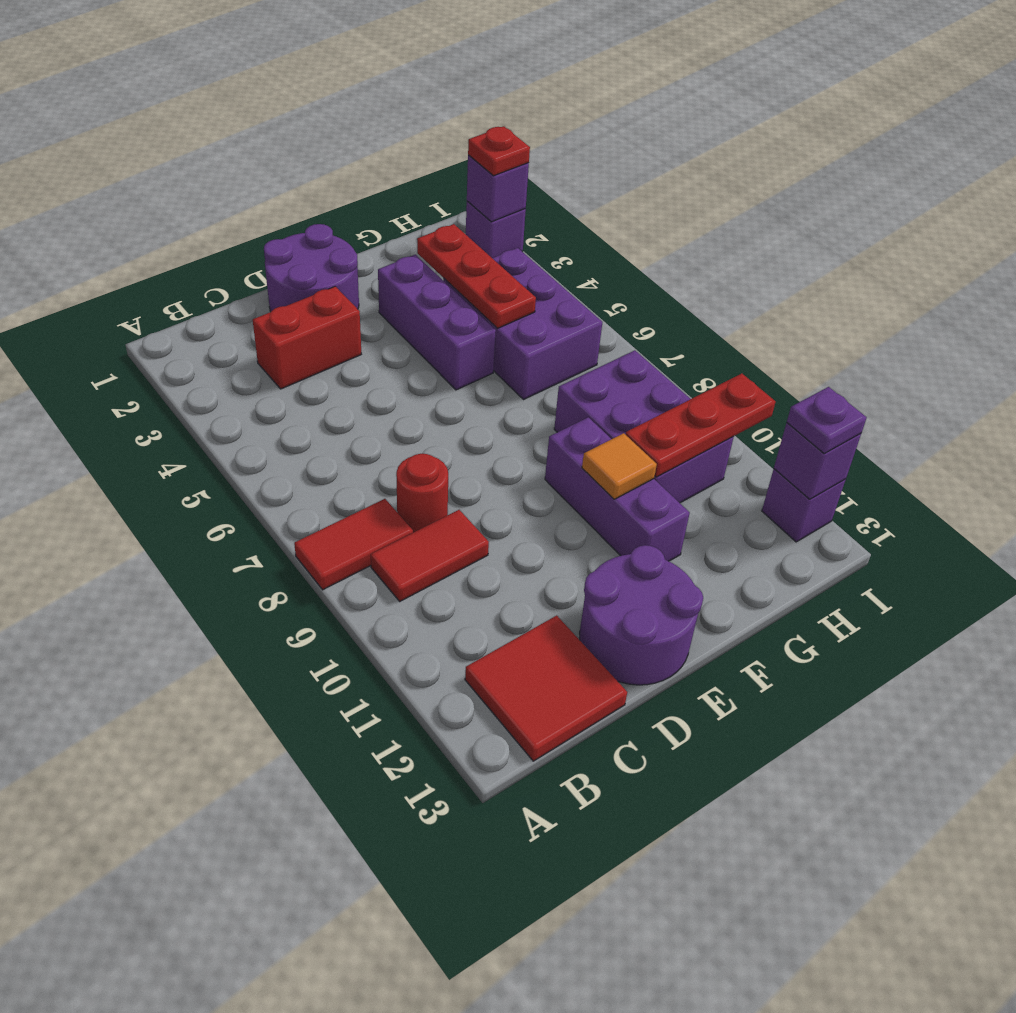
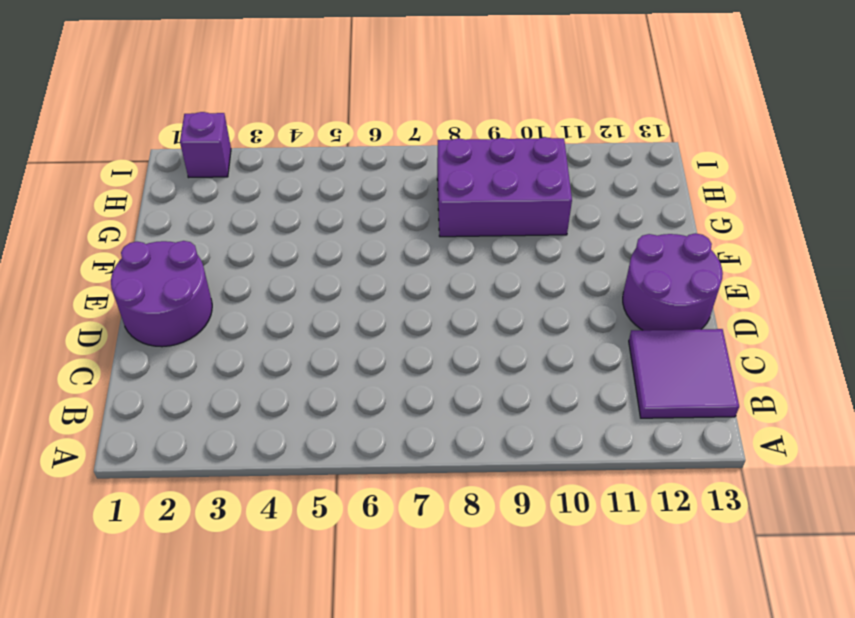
purple tile B12:C13 level 1 -> red tile B12:C13 level 1
none -> red tile A8:B8 level 1
none -> red tile B9:C9 level 1
none -> red brick C3:D3 level 1

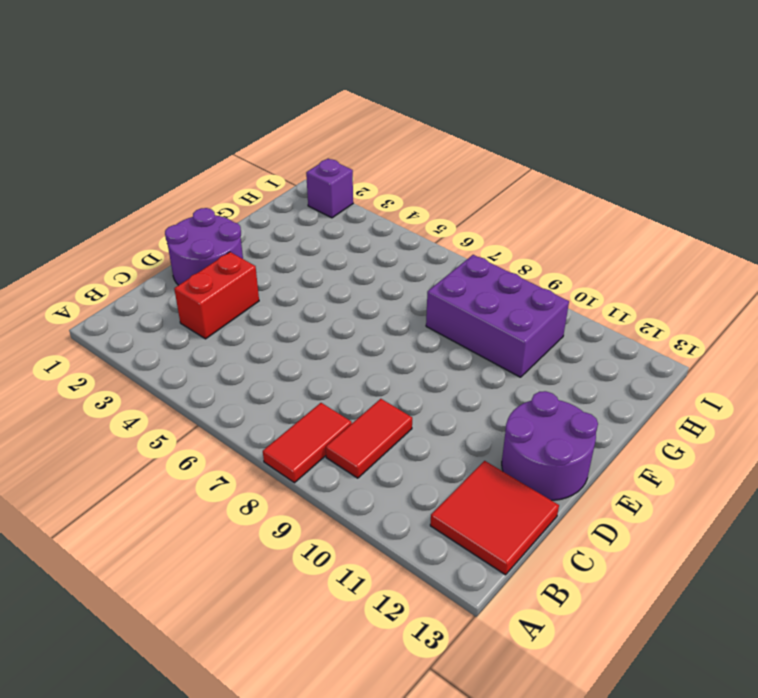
none -> red round brick C8 level 1
none -> purple brick F3:F5 level 1
none -> purple brick F9:F11 level 1

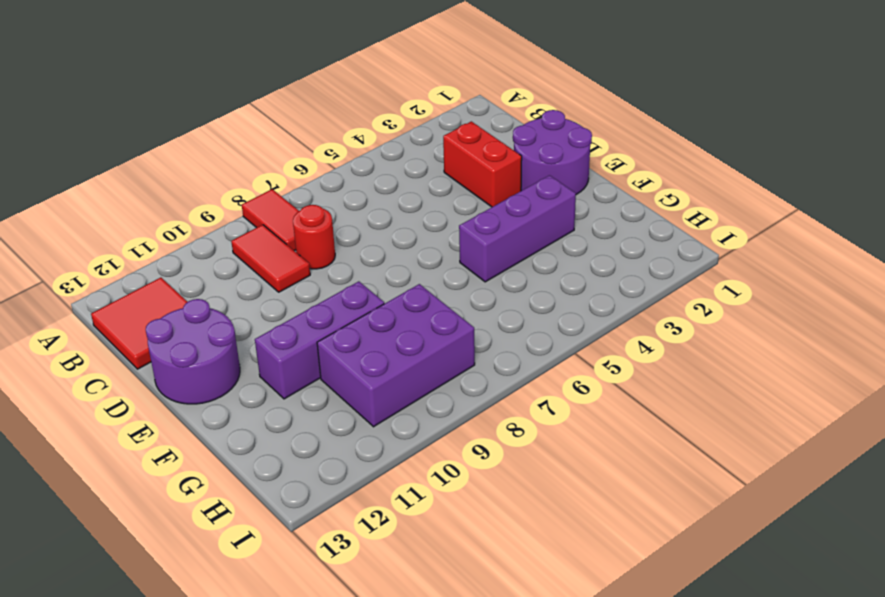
none -> purple brick G4:H6 level 1
none -> purple brick I2 level 1
none -> purple brick I12 level 1

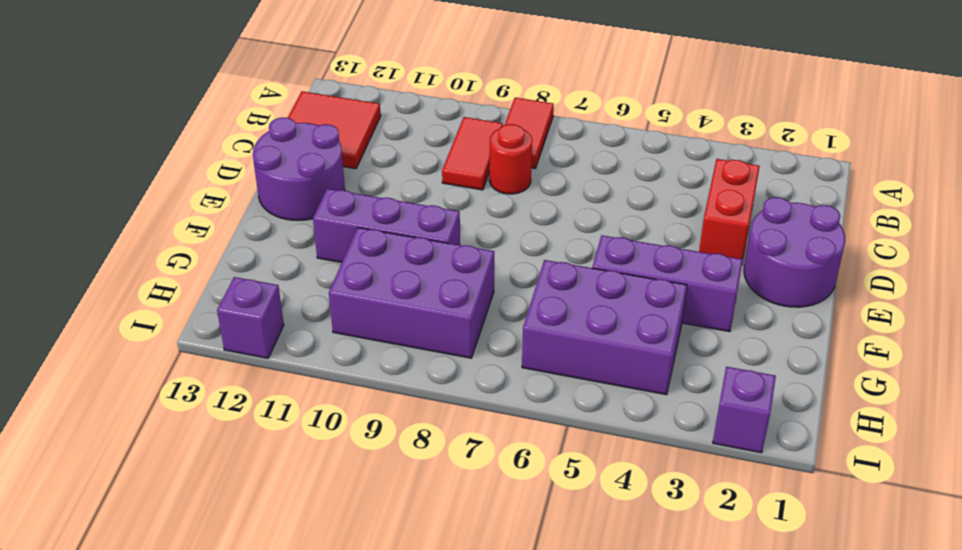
none -> orange tile F10 level 2
none -> red plate G3:G5 level 2
none -> red plate G10:I10 level 2

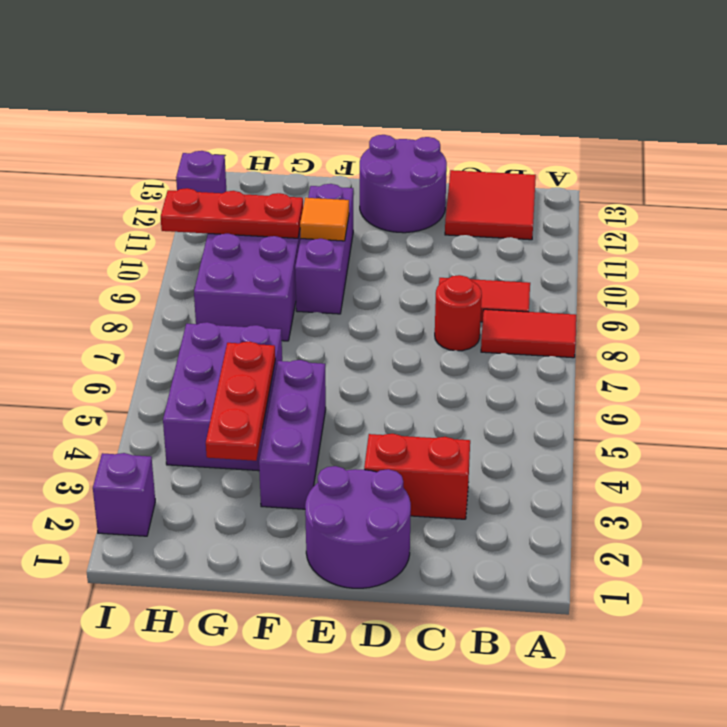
none -> purple brick I2 level 2
none -> purple brick I12 level 2
none -> red plate I2 level 3

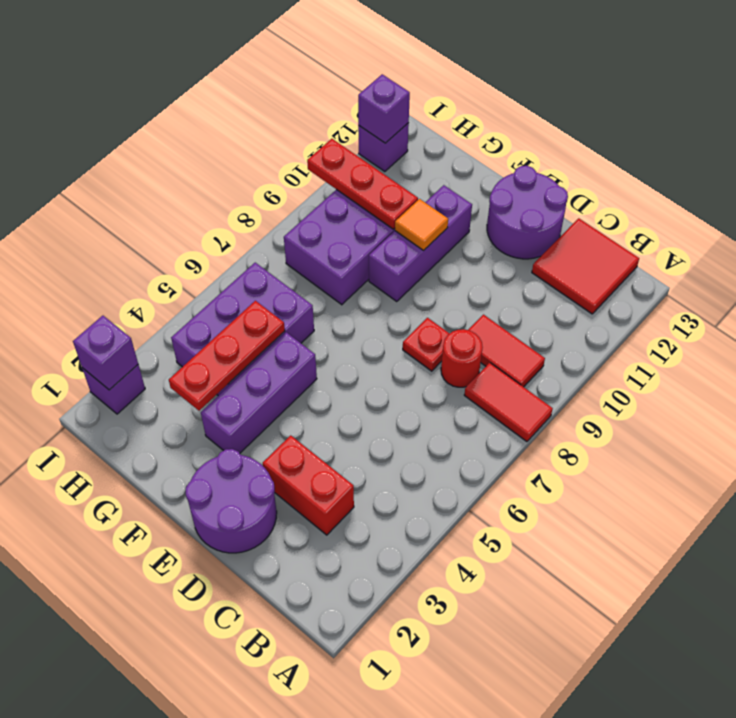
red plate D8 level 1 -> red plate I2 level 3
none -> purple plate I12 level 3

